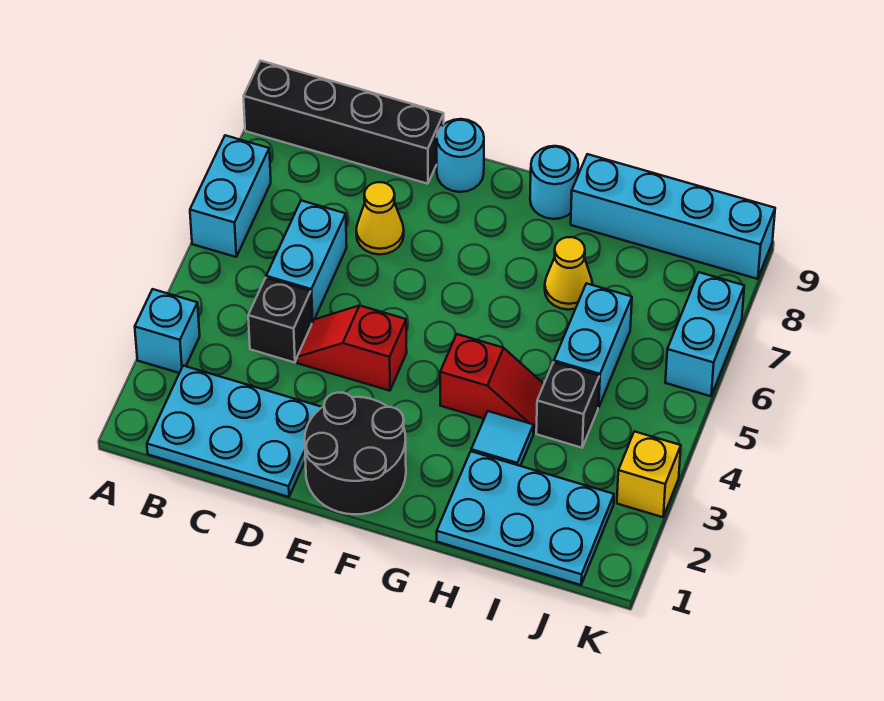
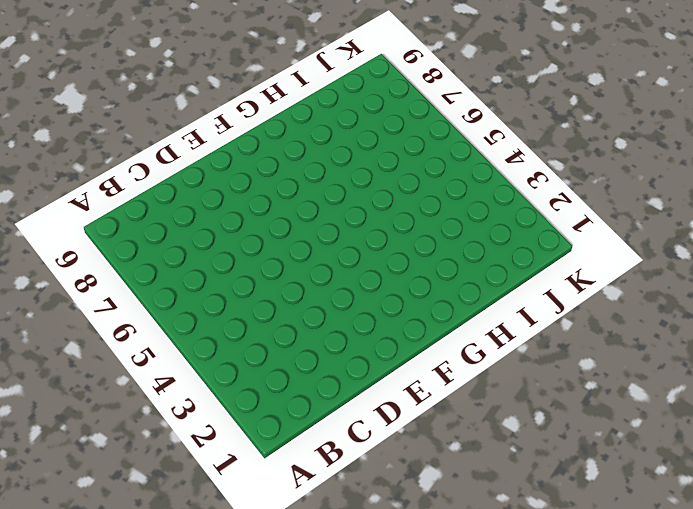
none -> cyan brick A3 level 1
none -> cyan brick A6:A7 level 1
none -> black brick A9:D9 level 1

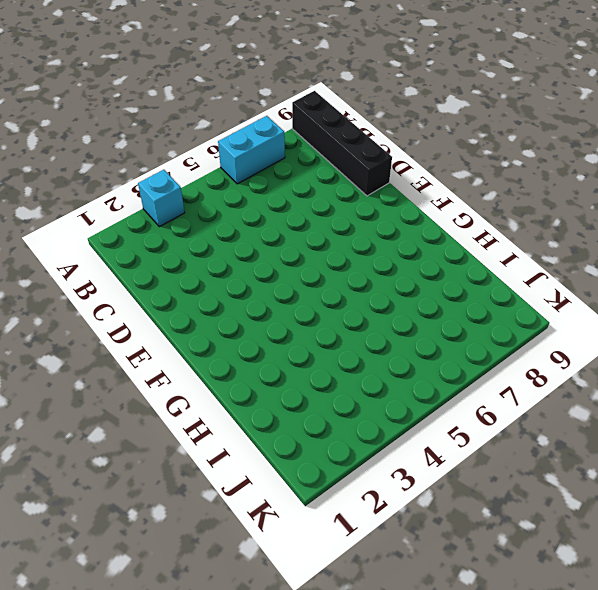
none -> cyan plate B1:D2 level 1
none -> black brick C4 level 1
none -> cyan brick C5:C6 level 1

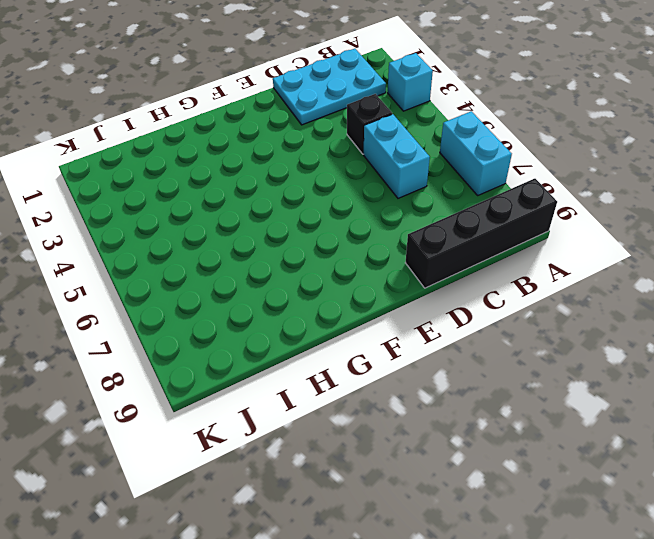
none -> red slope D4:E4 level 1 top E
none -> yellow cone D7 level 1
none -> black round brick E1:F2 level 1

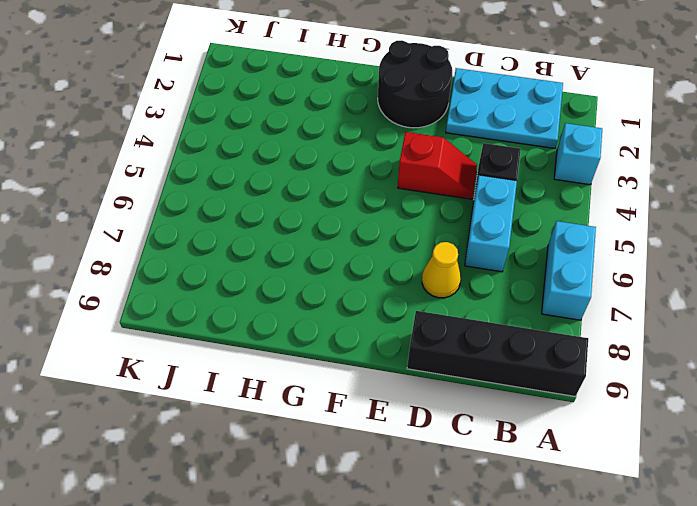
none -> cyan round brick E9 level 1
none -> red slope G4:H4 level 1 top G
none -> cyan round brick G9 level 1

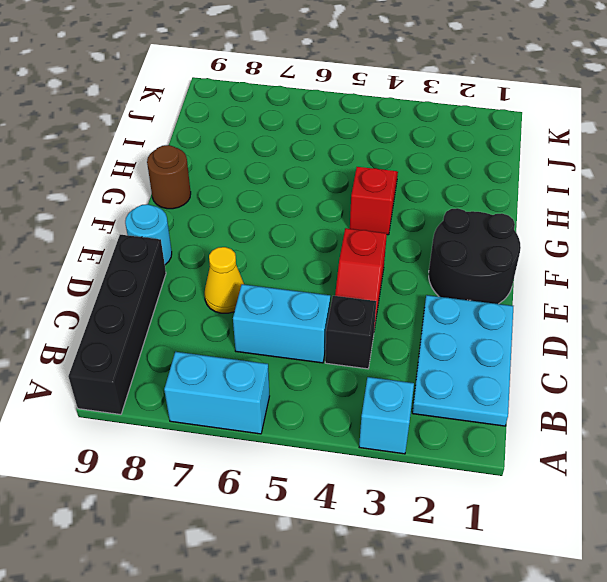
brown round brick G9 level 1 -> cyan round brick G9 level 1
none -> cyan plate H1:J2 level 1
none -> cyan tile H3 level 1
none -> yellow cone H7 level 1

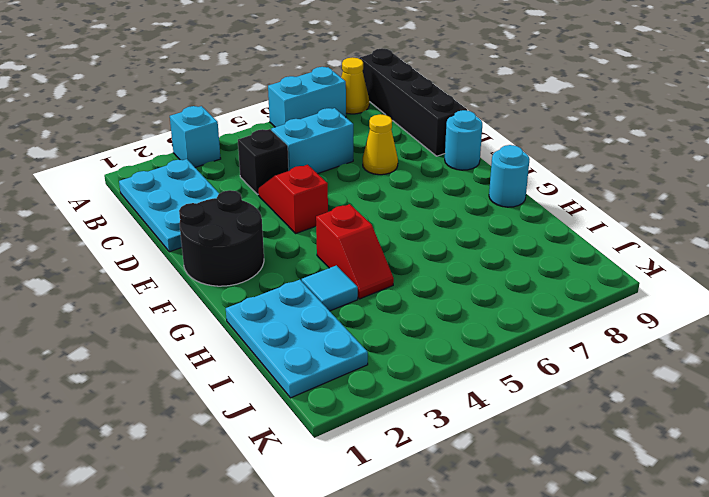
yellow cone A8 level 1 -> yellow cone H7 level 1
none -> cyan brick H9:K9 level 1
none -> black brick I4 level 1
none -> cyan brick I5:I6 level 1

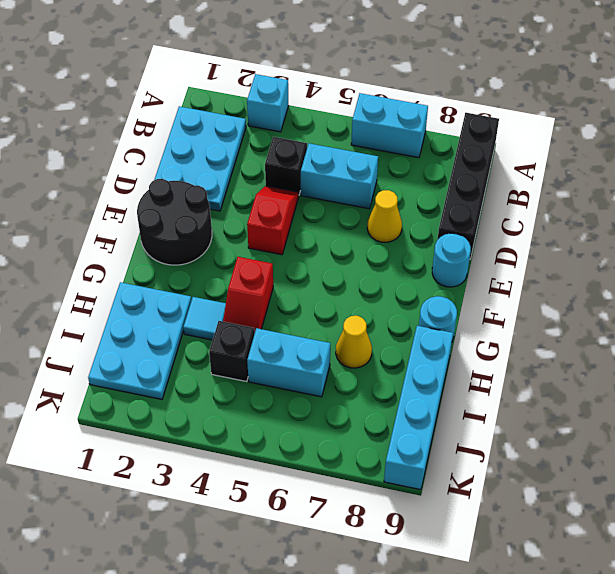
none -> yellow brick K3 level 1
none -> cyan brick K6:K7 level 1

